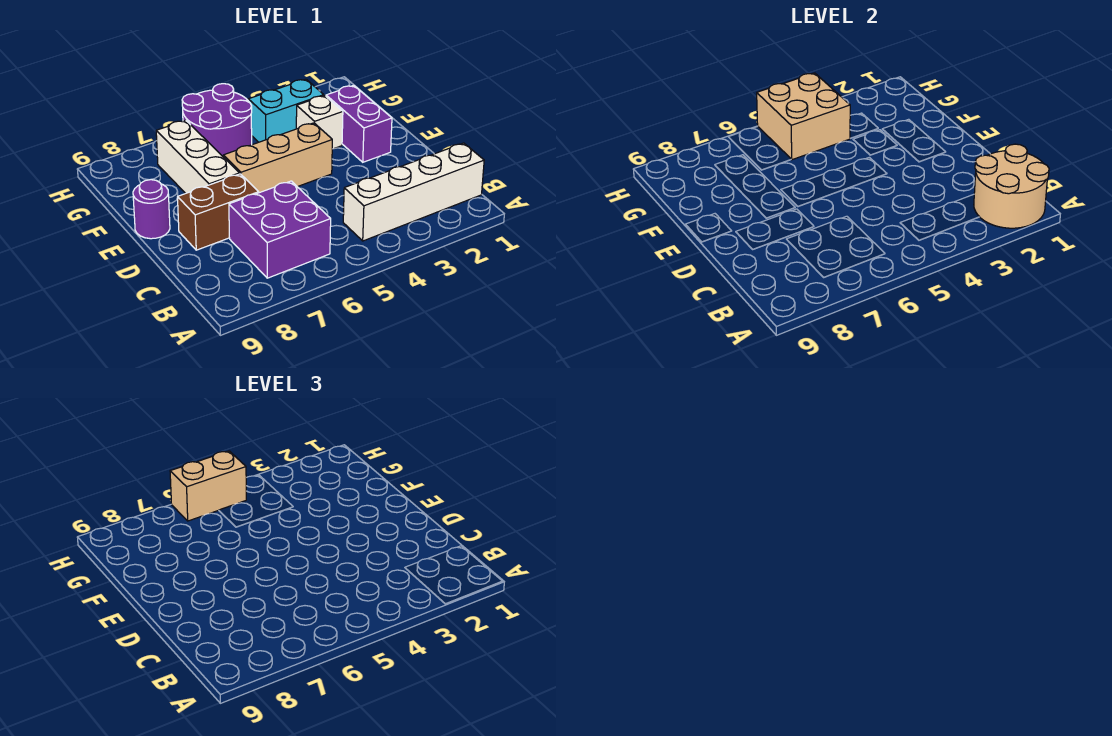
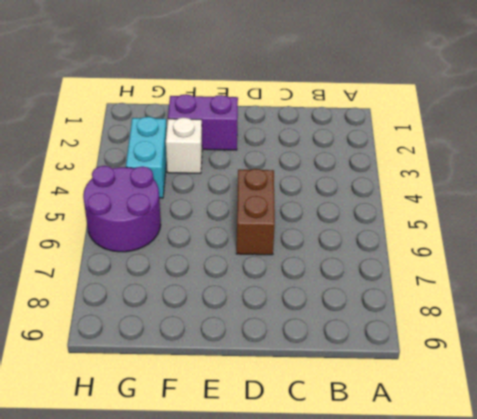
brown brick D5:D6 level 1 -> brown brick D7:D8 level 1
none -> white brick B1:B4 level 1
none -> purple brick B6:C7 level 1
none -> tan brick E4:E6 level 1

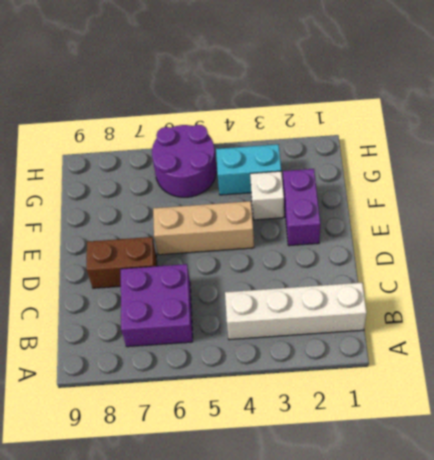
none -> white brick E7:G7 level 1
none -> purple round brick E9 level 1
none -> tan round brick A1:B2 level 2

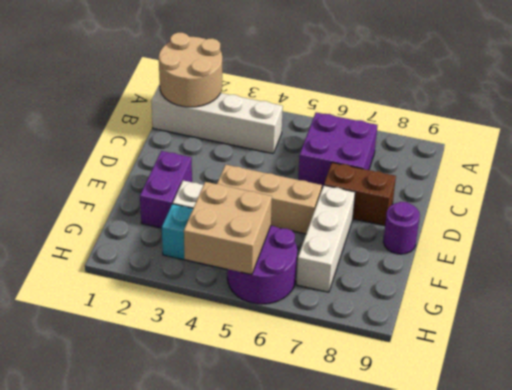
none -> tan brick H5:H6 level 3

